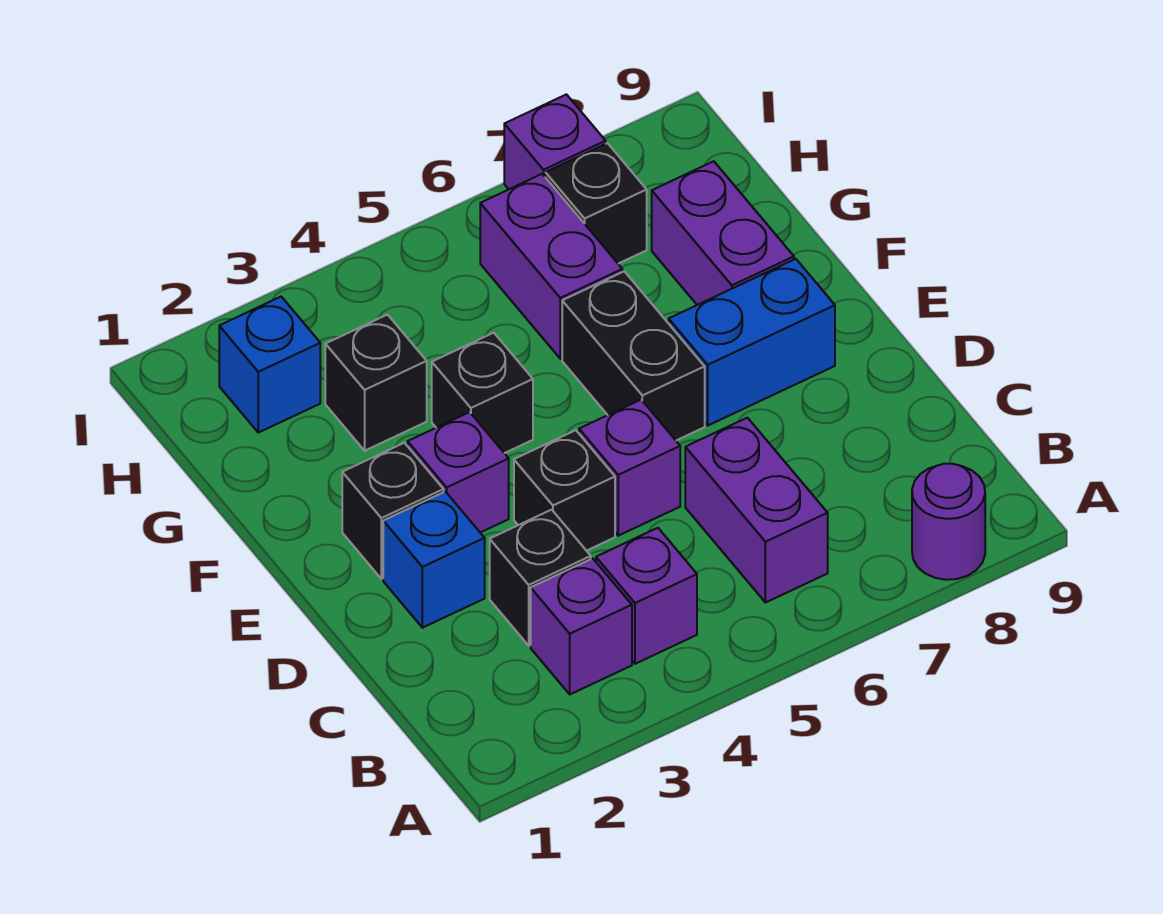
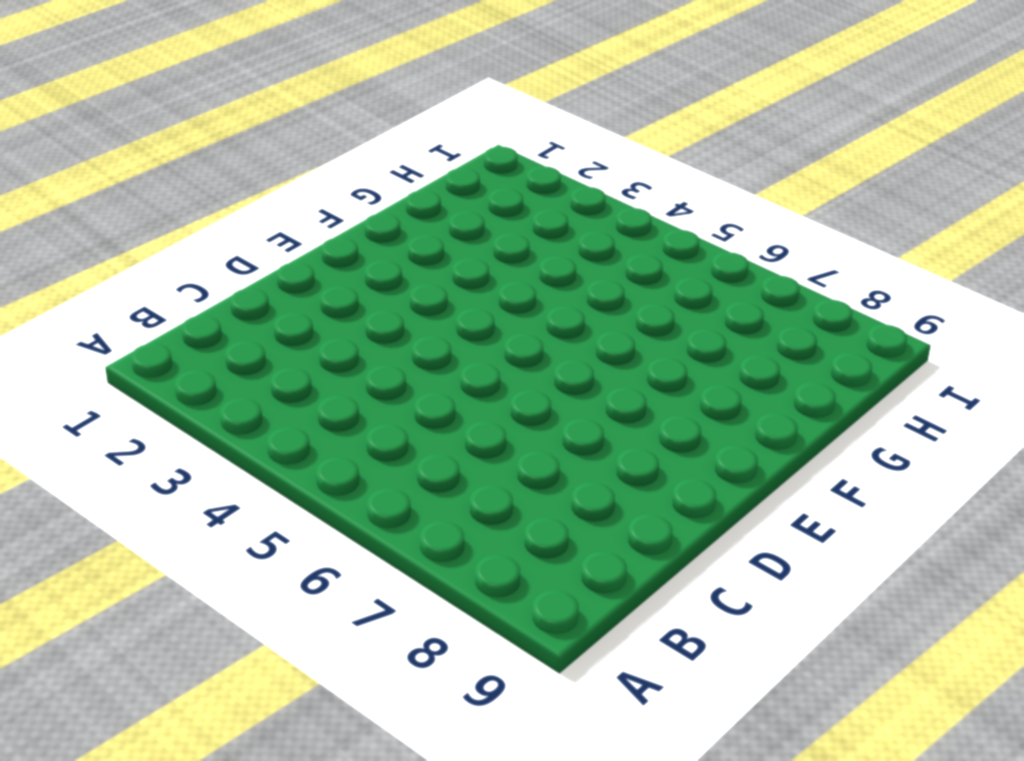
none -> purple round brick A8 level 1
none -> purple brick B3 level 1
none -> purple brick B4 level 1

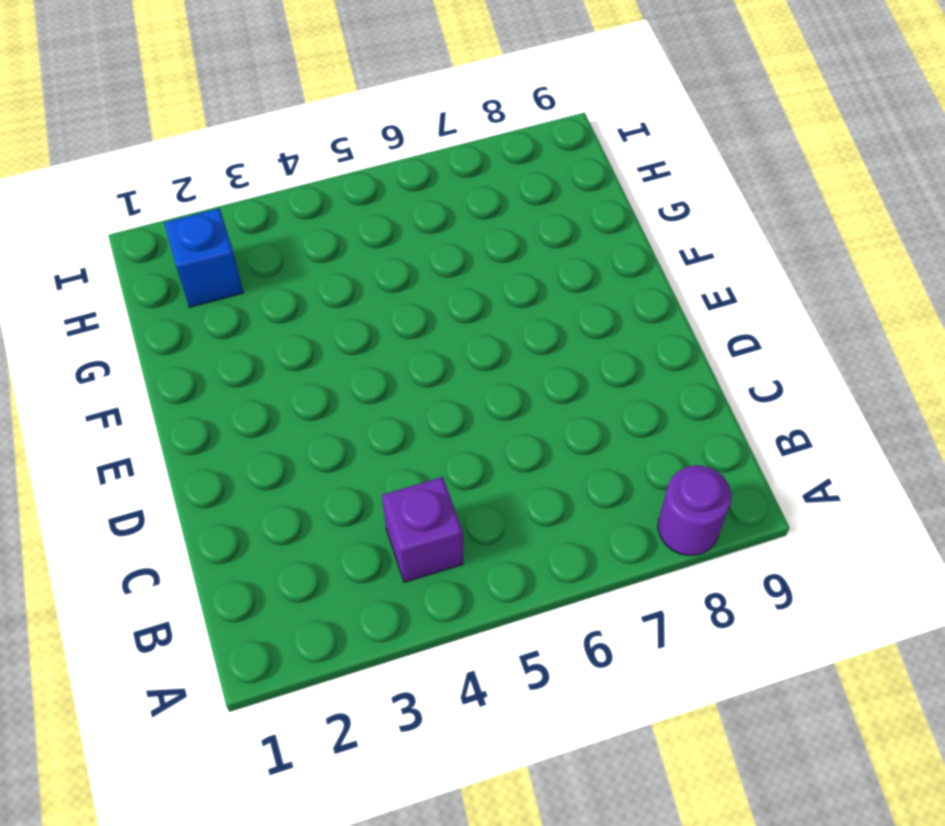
none -> purple brick B3 level 1
none -> purple brick B6:C6 level 1
none -> black brick C3 level 1

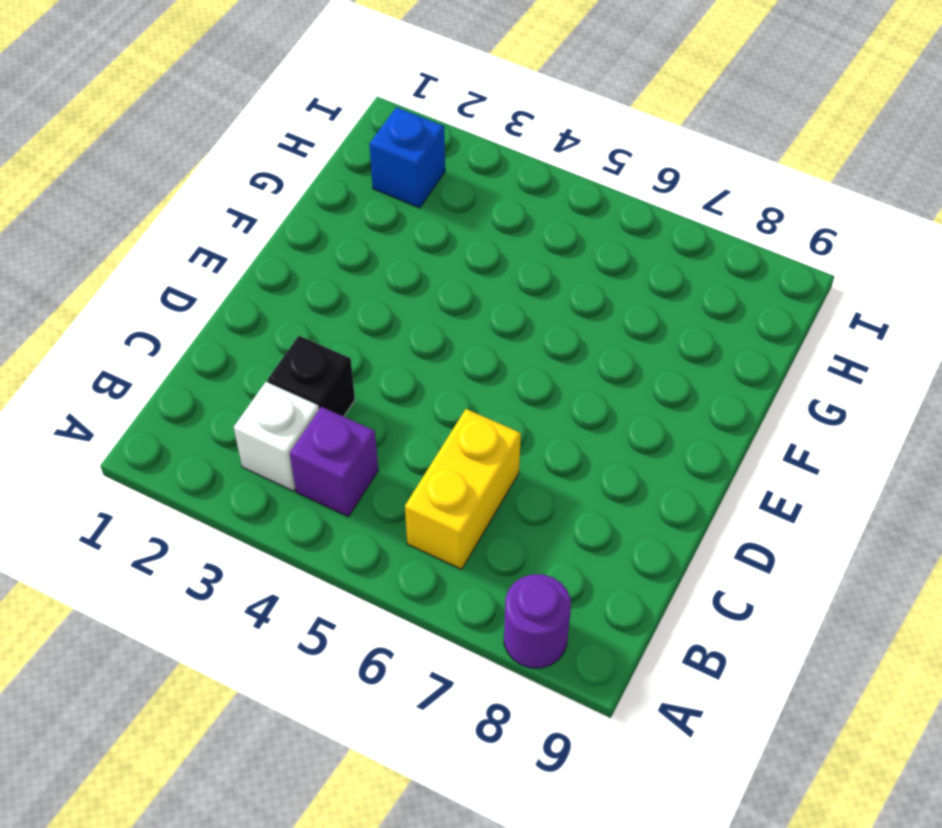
white brick B3 level 1 -> purple brick B3 level 1
yellow brick B6:C6 level 1 -> purple brick B6:C6 level 1
none -> blue brick D2 level 1
none -> black brick D4 level 1
none -> purple brick D5 level 1

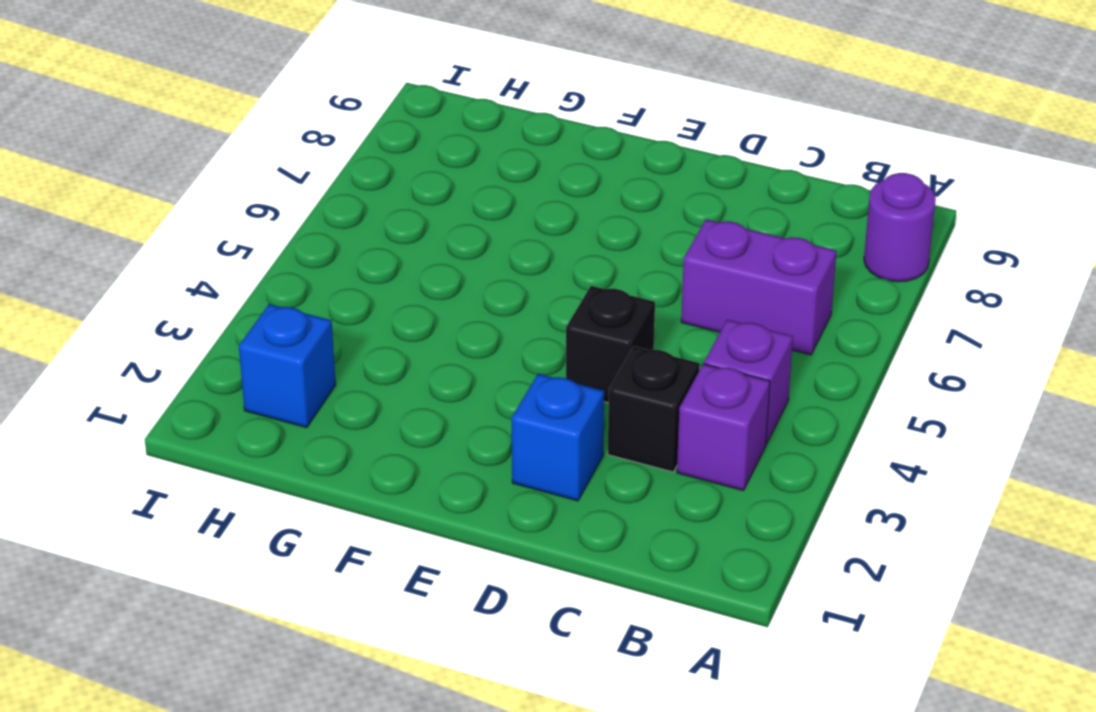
none -> purple brick D5 level 1
none -> black brick E2 level 1
none -> purple brick E3 level 1

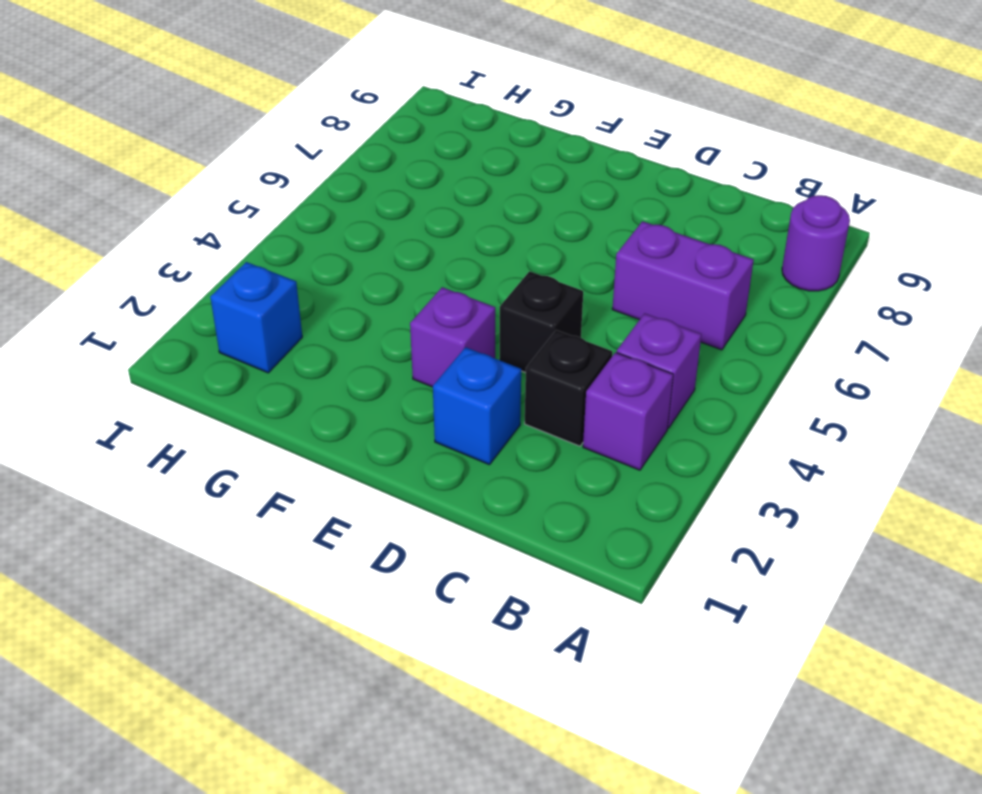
none -> purple brick D5 level 1
none -> black brick E2 level 1
none -> black brick E6:F6 level 1

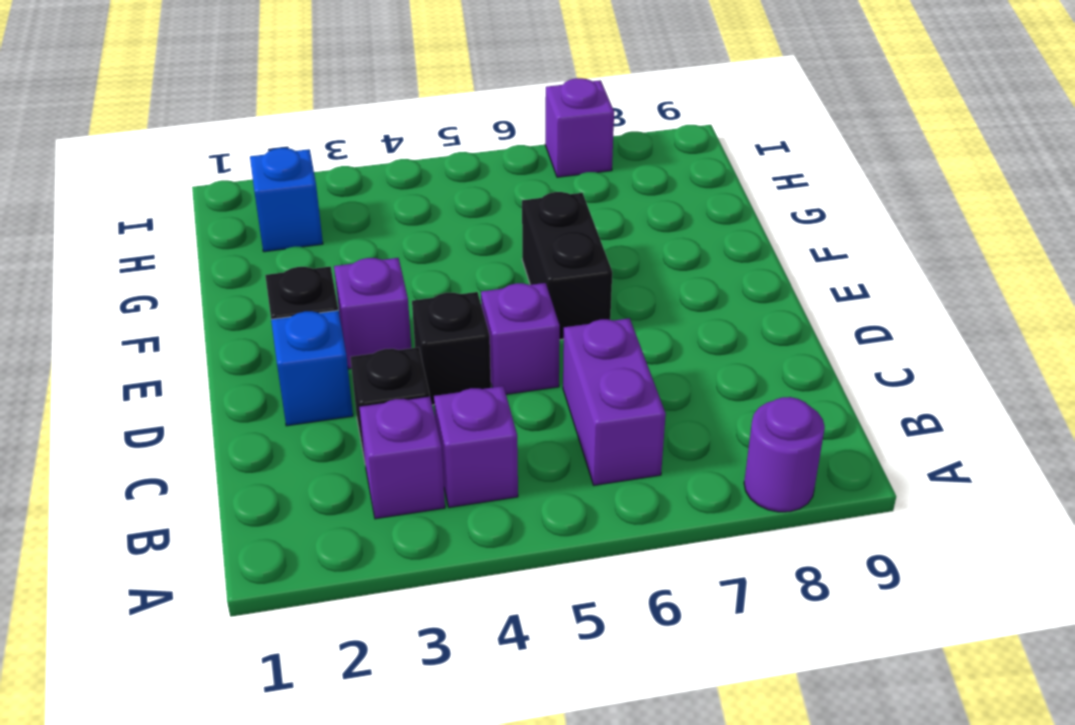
none -> blue brick E7:E8 level 1
none -> black brick F4 level 1
none -> purple brick F8:G8 level 1

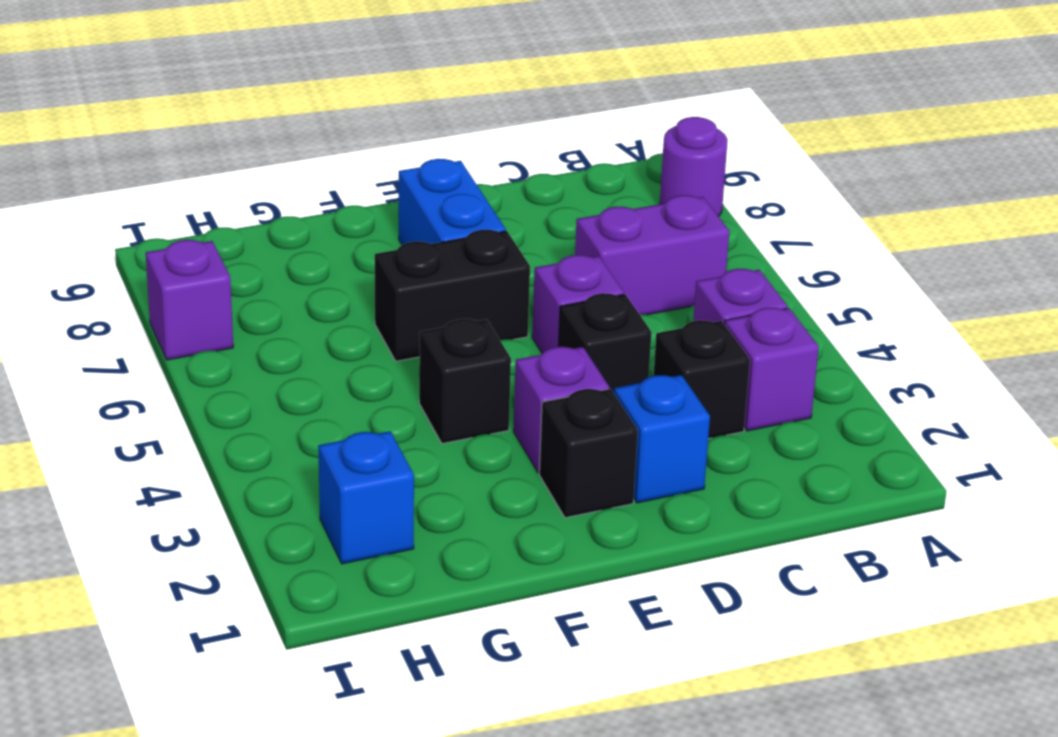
none -> purple brick F8:G8 level 1
none -> black brick G3 level 1
none -> purple brick G6:H6 level 1

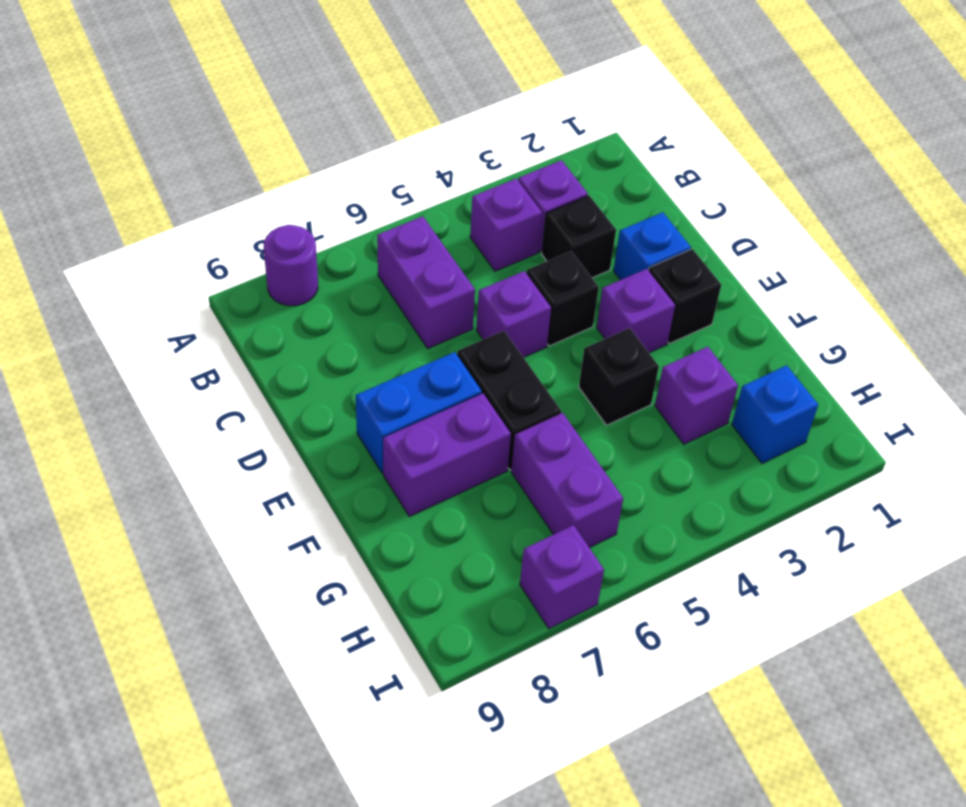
purple brick F7:F8 level 1 -> purple brick F8:G8 level 1
purple brick G3 level 1 -> black brick G3 level 1
none -> black brick H7 level 1

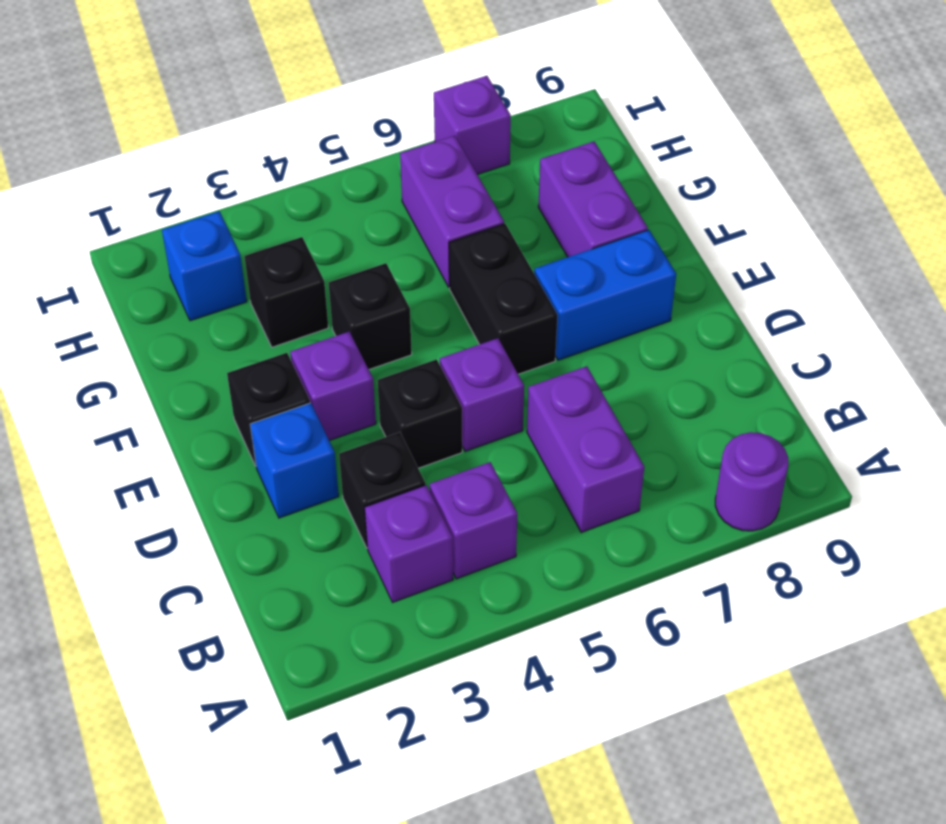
none -> black brick H7 level 1

